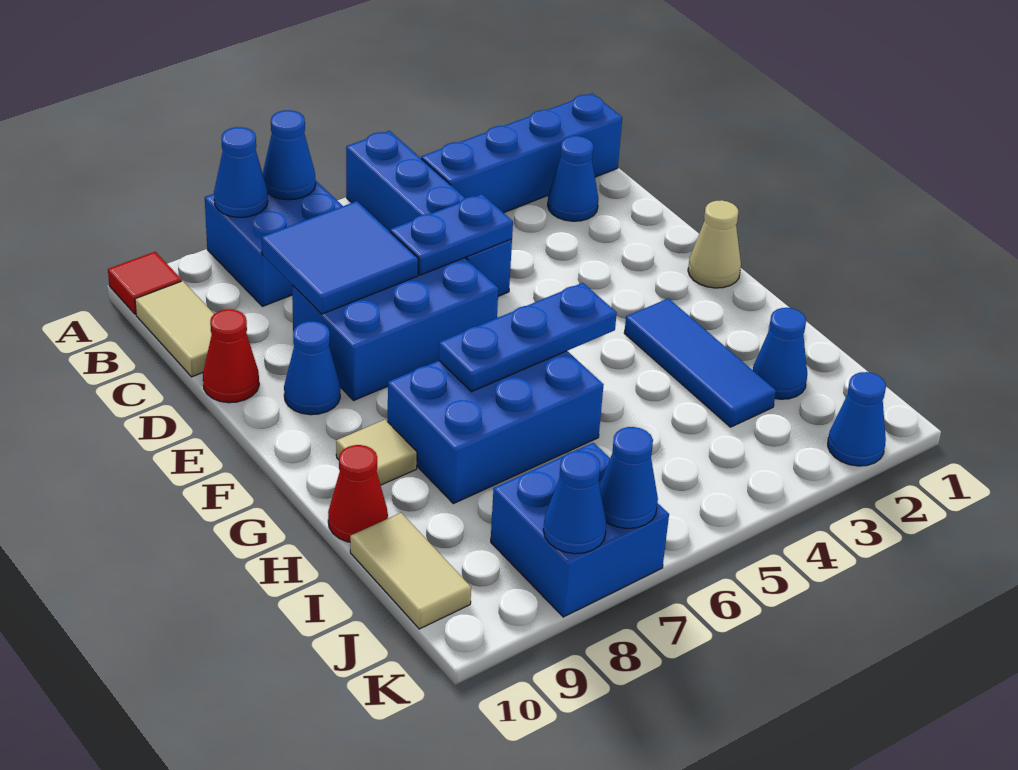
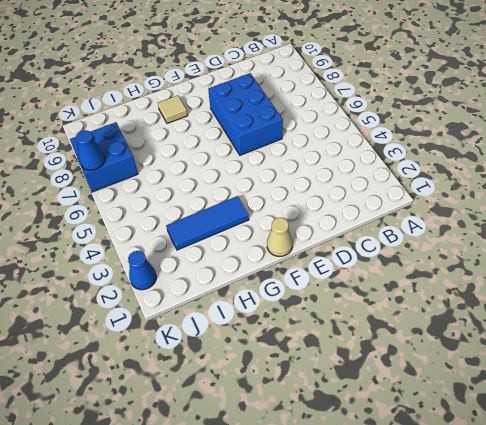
none -> blue brick A5:D5 level 1
none -> blue brick A7:B8 level 1
none -> red tile A10 level 1

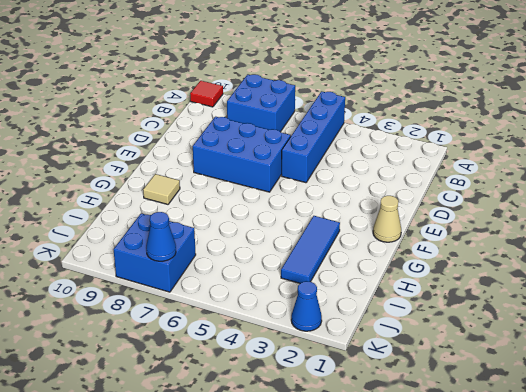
none -> blue brick B1:B4 level 1
none -> tan tile B10:C10 level 1
none -> blue cone C2 level 1

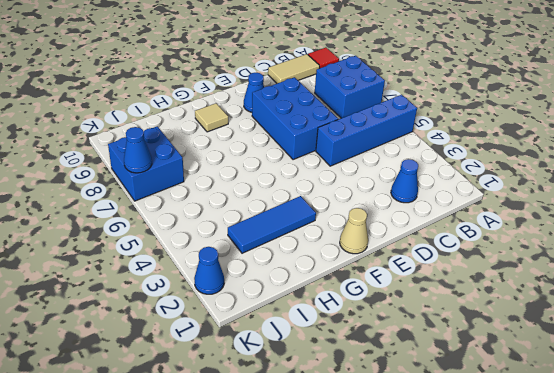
none -> blue brick B1:B4 level 1
none -> red cone D10 level 1
none -> blue brick G6:H8 level 1

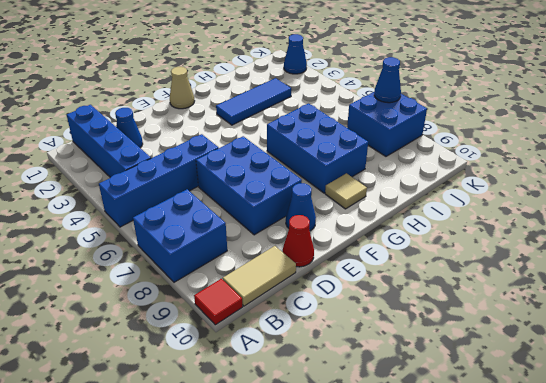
none -> red cone H10 level 1
none -> blue cone I2 level 1
none -> tan tile I10:J10 level 1

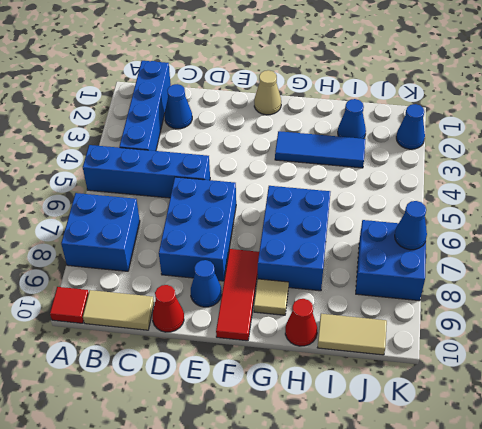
red tile F8:F10 level 1 -> none
none -> blue cone A7 level 2
none -> blue cone A8 level 2
none -> blue tile C7:D8 level 2

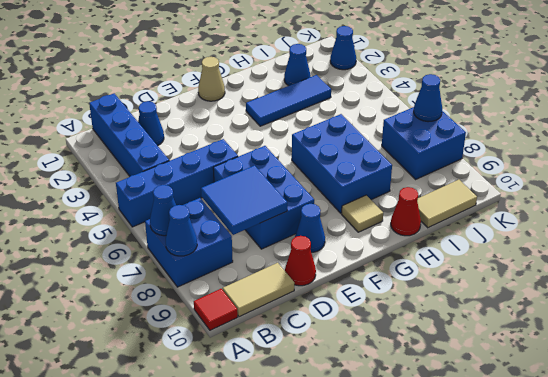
none -> blue plate D5:D6 level 2
none -> blue plate G5:G7 level 2
none -> blue cone K8 level 2

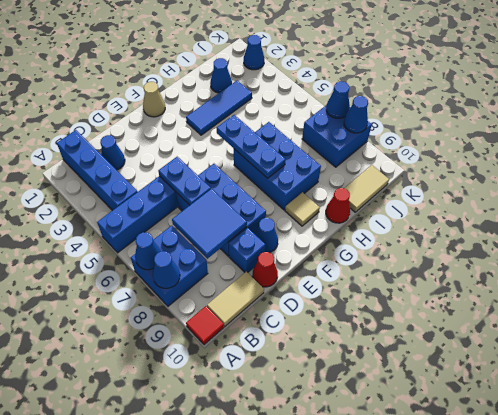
blue brick D9 level 1 -> none

